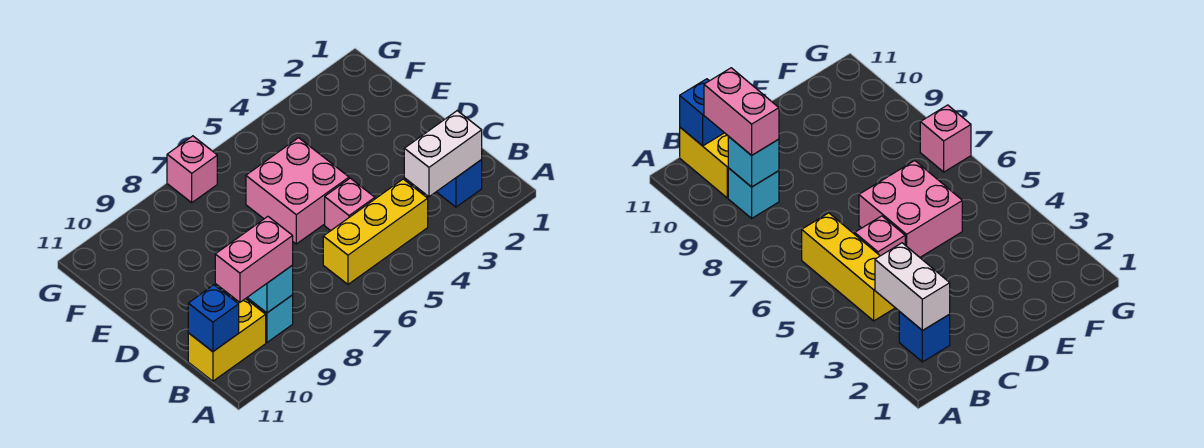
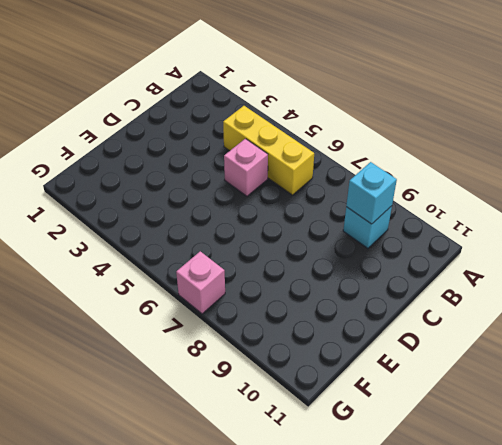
none -> blue brick B2 level 1
none -> yellow brick B10:B11 level 1

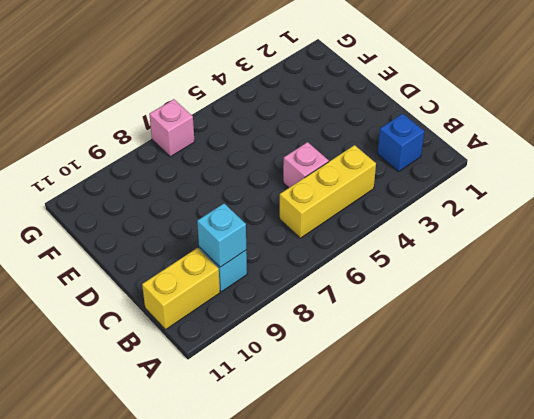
none -> pink brick D5:E6 level 1
none -> white brick B2:B3 level 2

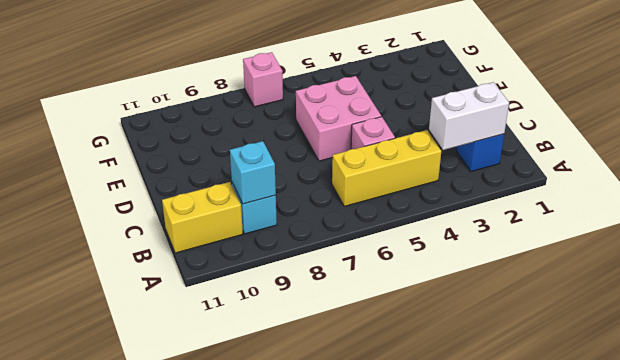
none -> blue brick B11 level 2
none -> pink brick B9:B10 level 3

